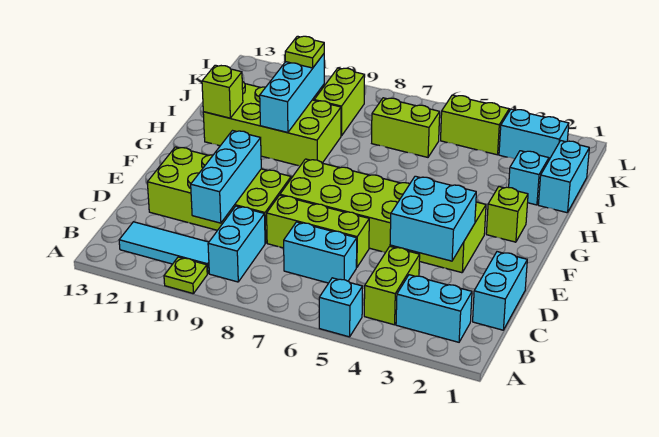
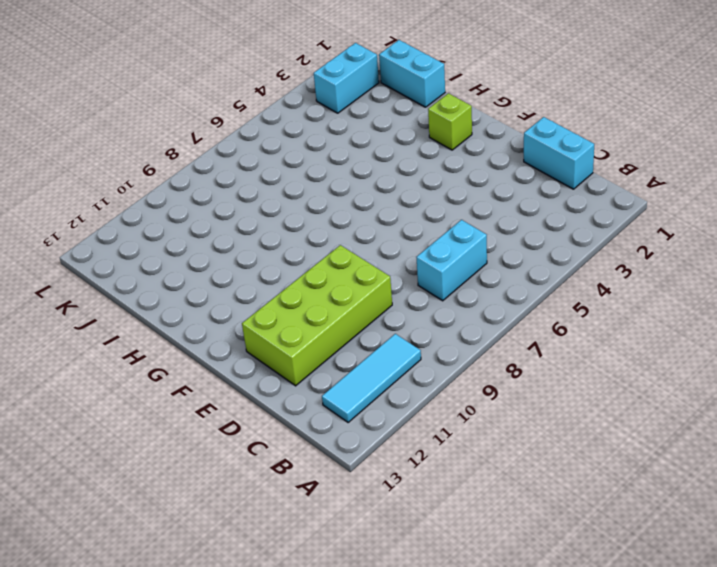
none -> cyan brick A5 level 1
none -> lime plate A10 level 1
none -> cyan brick B2:B3 level 1

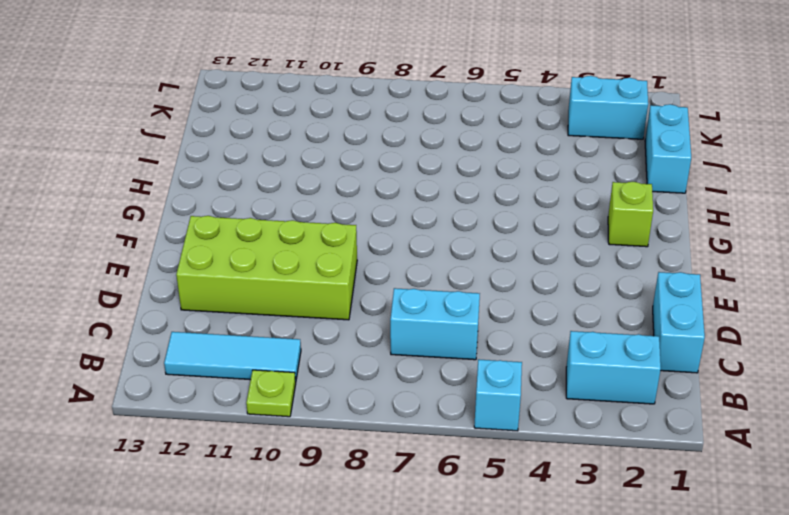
none -> lime brick B4:C4 level 1
none -> cyan brick B9:C9 level 1
none -> lime brick D6:D8 level 1

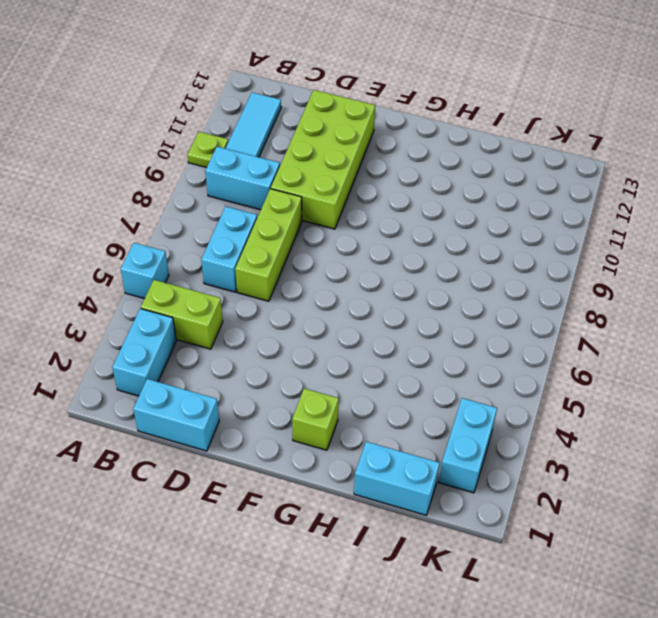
none -> lime brick E3:F8 level 1
none -> lime brick H9:I12 level 1
none -> cyan brick I2 level 1

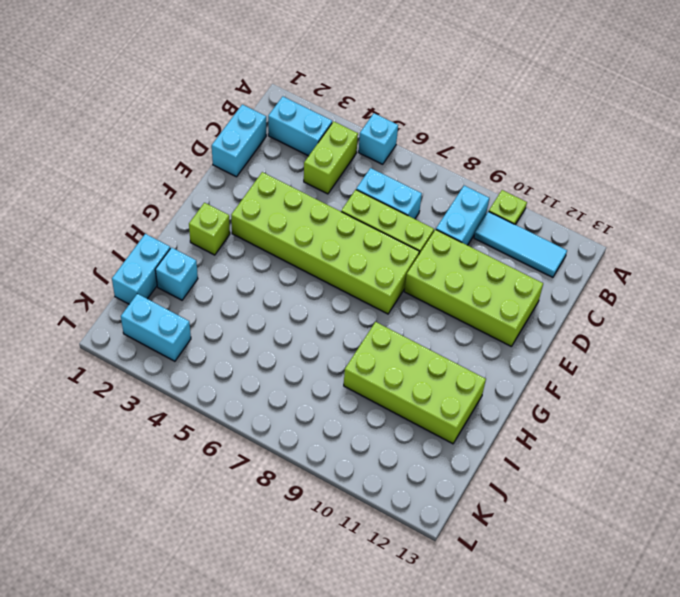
none -> lime brick J6:J7 level 1
none -> lime brick J9:K9 level 1
none -> lime brick K4:K5 level 1

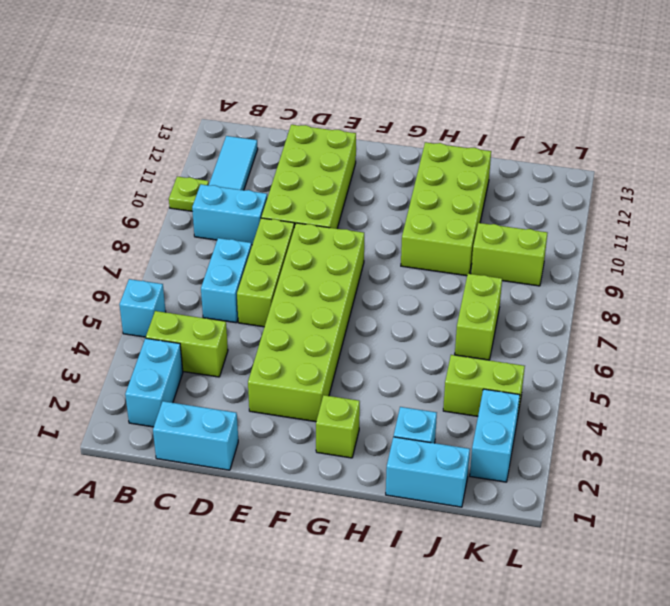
lime brick J4:K4 level 1 -> lime brick K4:K5 level 1
none -> cyan brick C10:E10 level 2
none -> cyan brick D3:E4 level 2
none -> cyan brick H10:J10 level 2

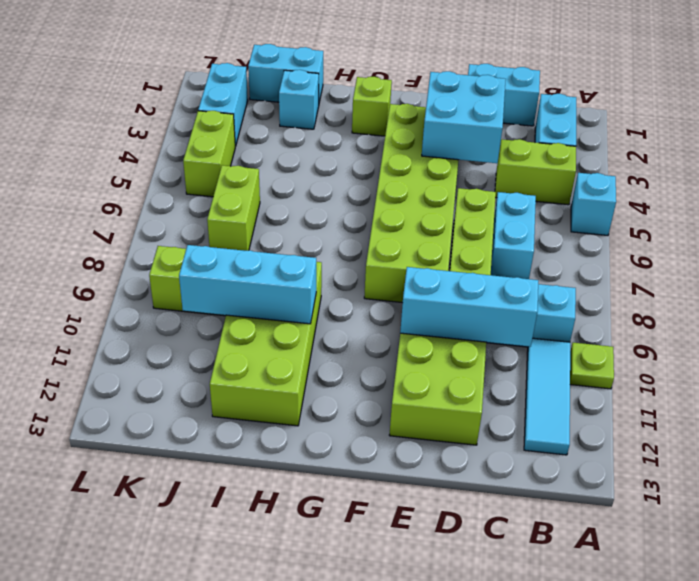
none -> lime brick H12 level 2
none -> lime plate J10 level 3

